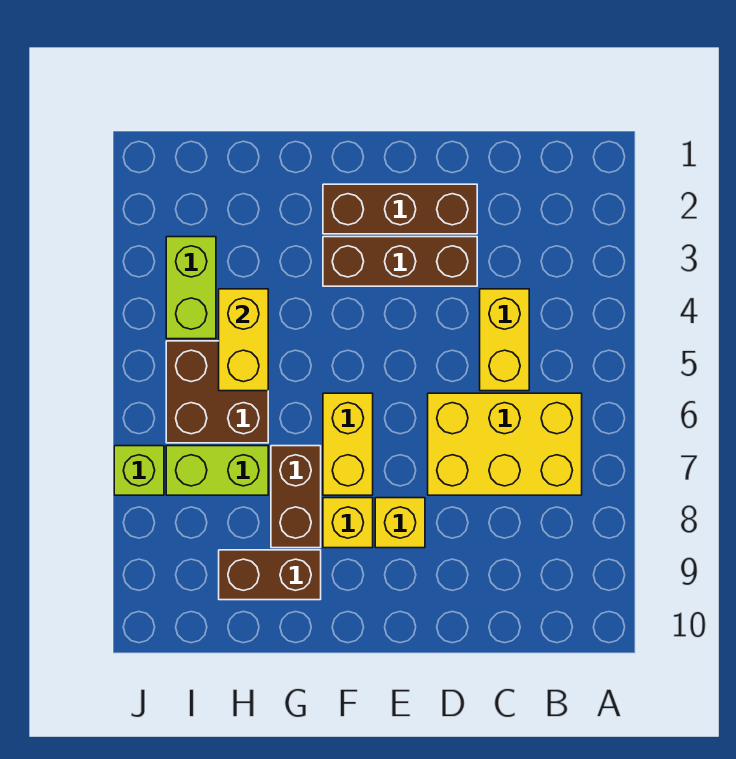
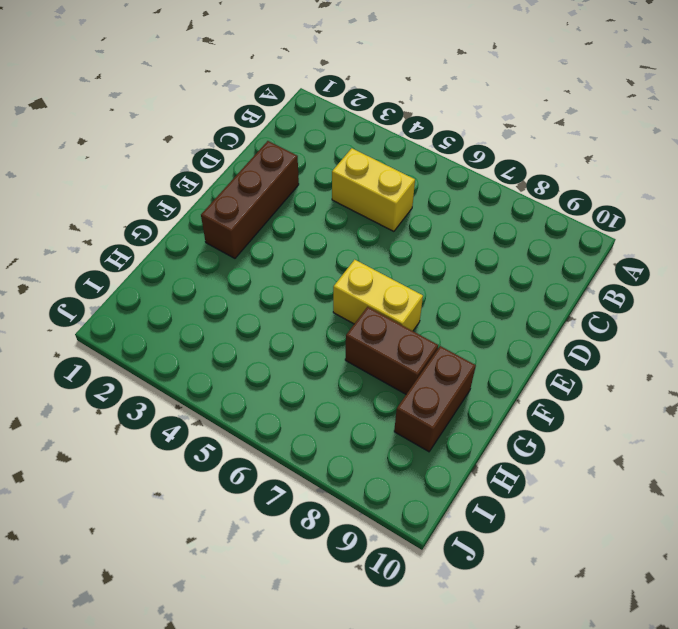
none -> yellow brick B6:D7 level 1
none -> brown brick D3:F3 level 1
none -> yellow brick E8 level 1

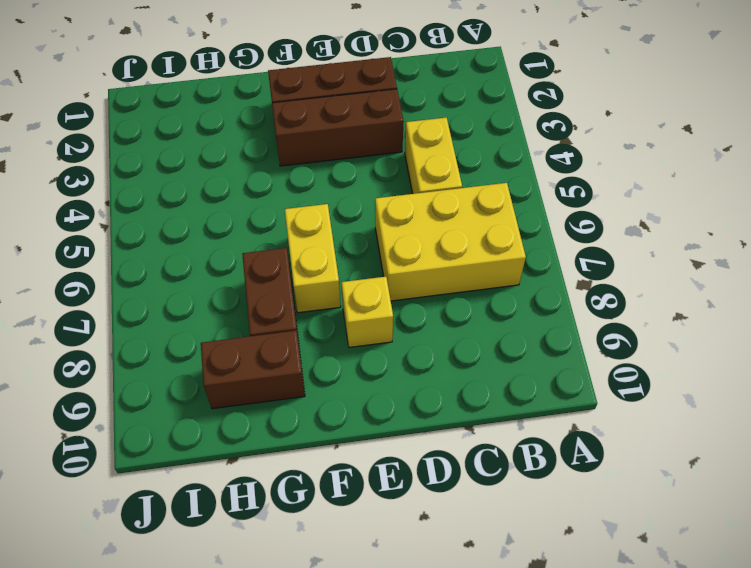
none -> yellow brick F8 level 1
none -> brown brick H5:I6 level 1
none -> lime brick H7:I7 level 1

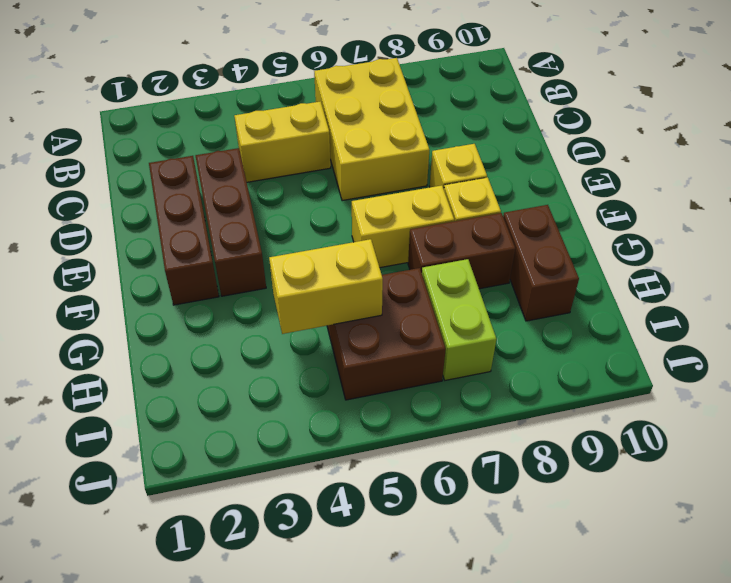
none -> lime brick I3:I4 level 1
none -> lime brick J7 level 1

